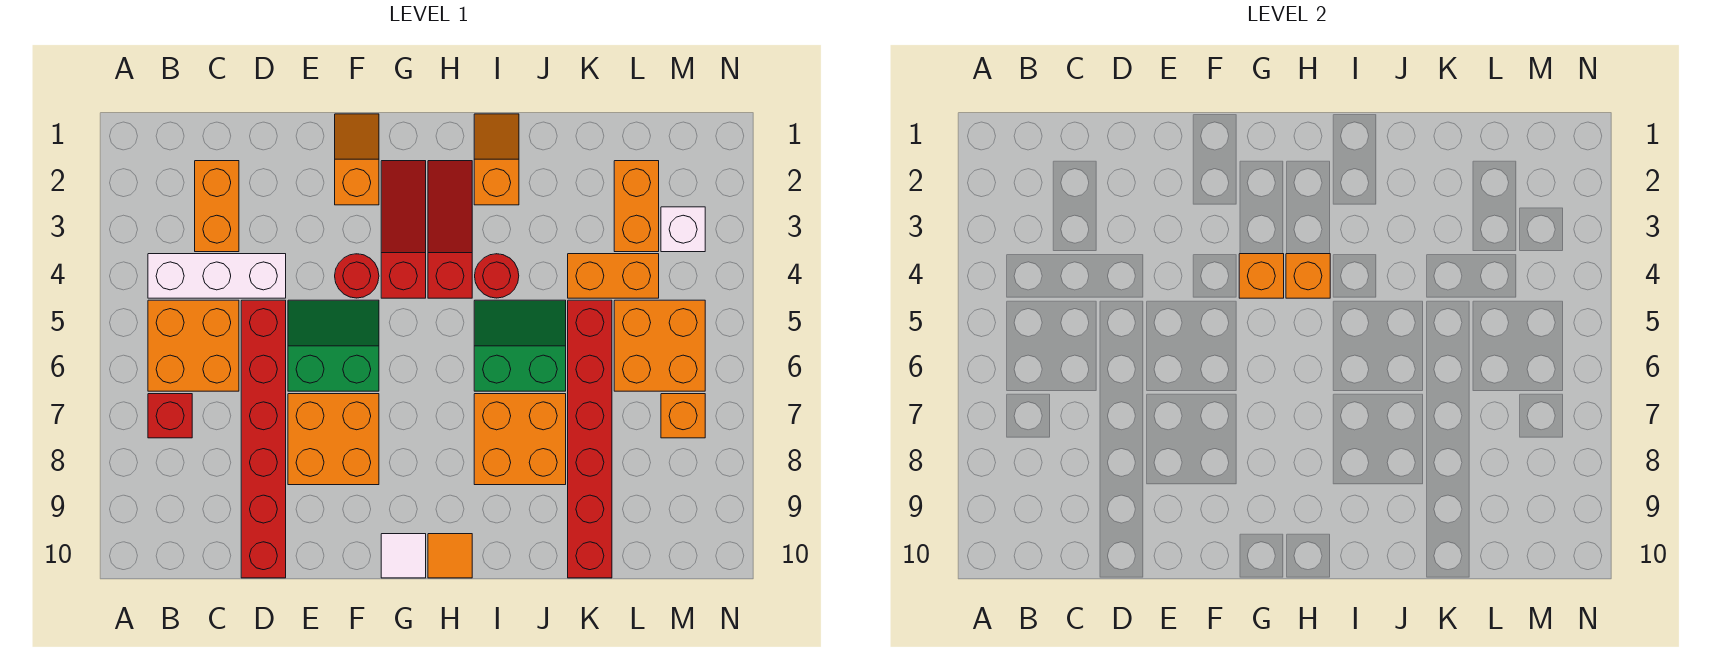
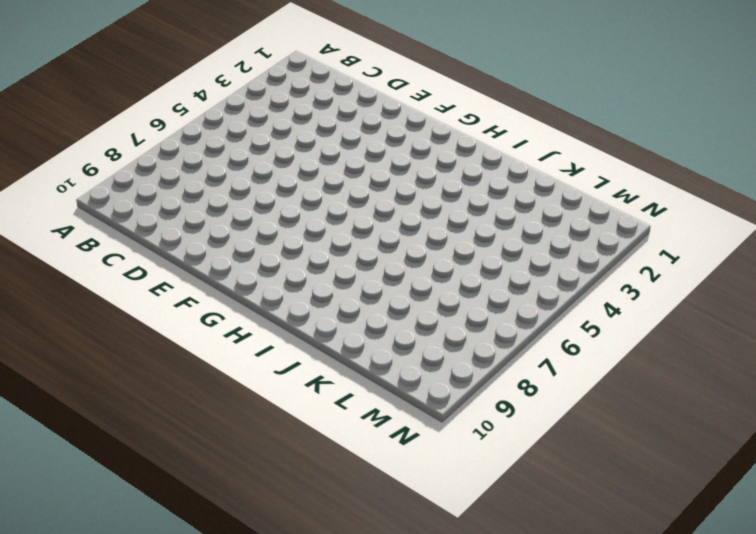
none -> white brick B4:D4 level 1
none -> orange brick B5:C6 level 1
none -> red brick B7 level 1

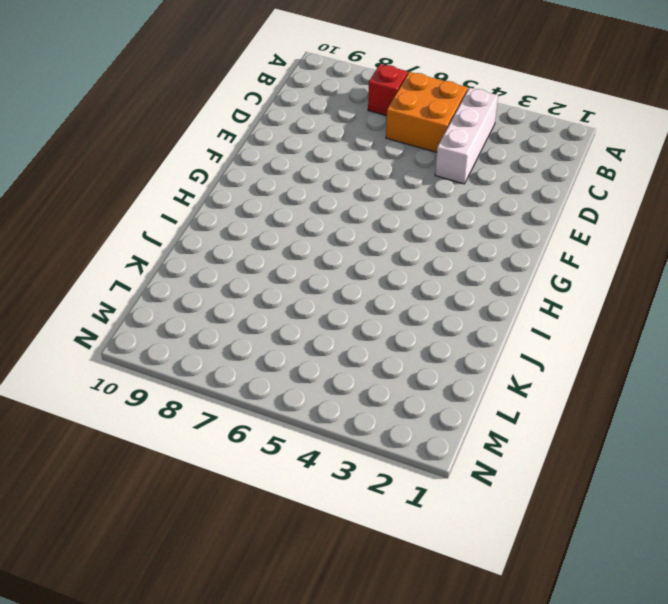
none -> orange brick C2:C3 level 1
none -> red brick D5:D10 level 1
none -> green slope E5:F6 level 1 top 6

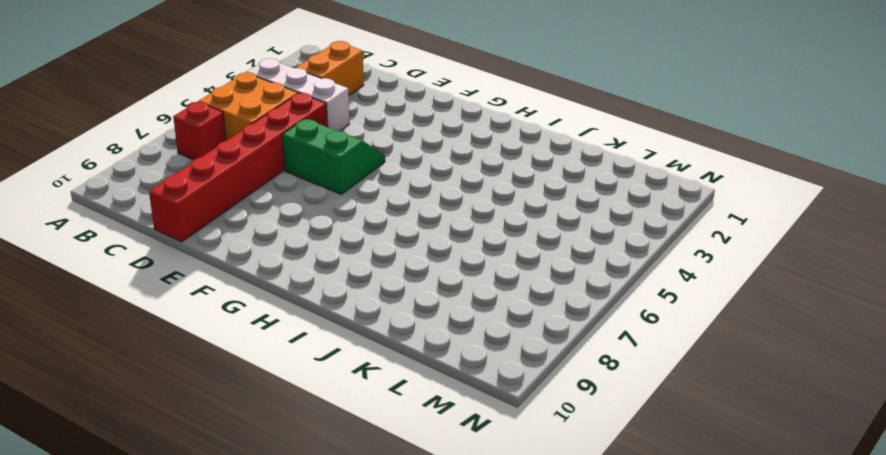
none -> orange brick E7:F8 level 1
none -> orange slope F1:F2 level 1 top 2
none -> red round brick F4 level 1

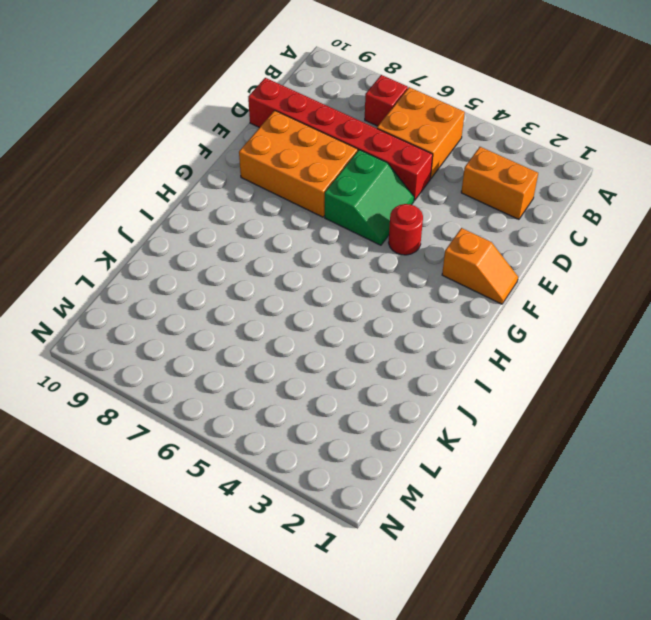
orange brick E7:F9 level 1 -> orange brick E7:F8 level 1
none -> white brick B4:D4 level 1
none -> red slope G2:G4 level 1 top 4
none -> white tile G10 level 1

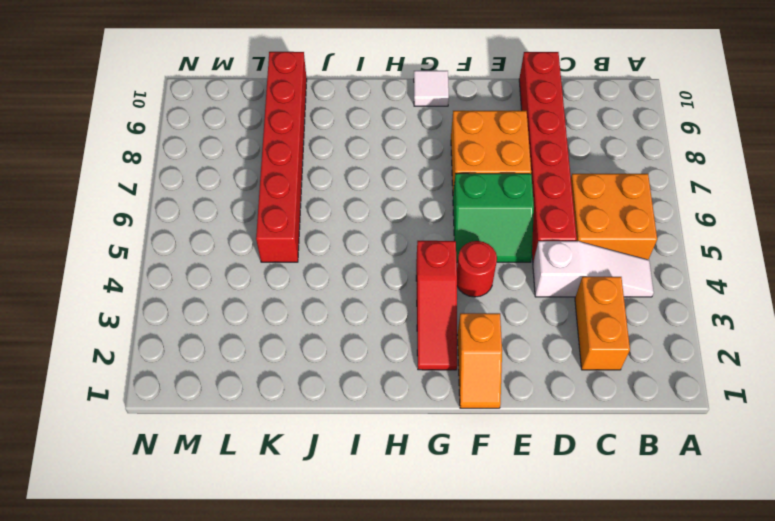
white slope B4:D4 level 1 top D -> white brick B4:D4 level 1
none -> red brick B7 level 1
none -> red slope H2:H4 level 1 top 4
none -> orange tile H10 level 1

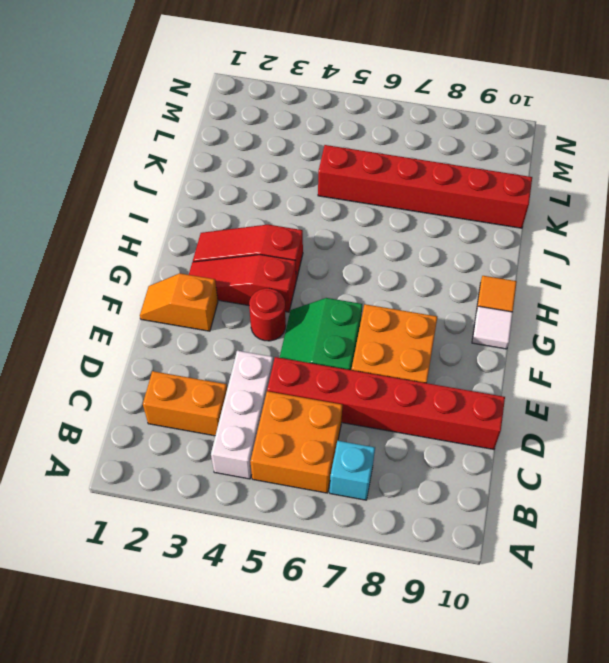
cyan brick B7 level 1 -> red brick B7 level 1
none -> orange slope I1:I2 level 1 top 2
none -> red round brick I4 level 1
none -> green slope I5:J6 level 1 top 6

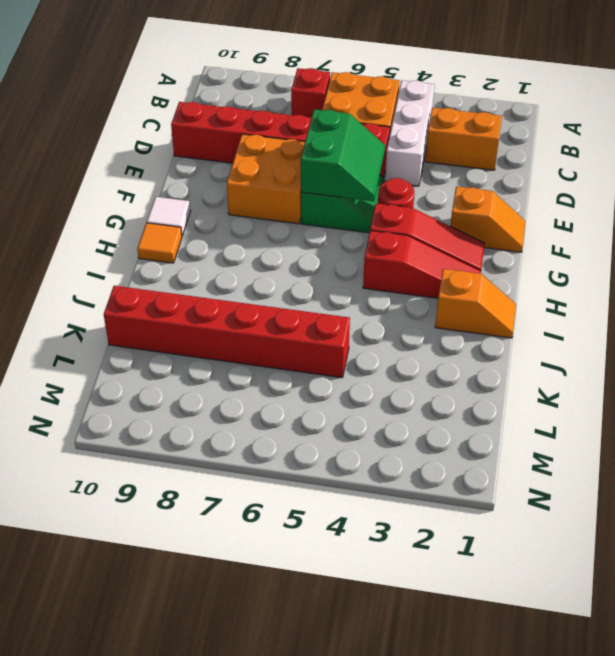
green slope E5:F6 level 2 top 6 -> green slope I5:J6 level 1 top 6
none -> red round brick I4 level 1
none -> orange brick I7:J8 level 1
none -> orange brick K4:L4 level 1

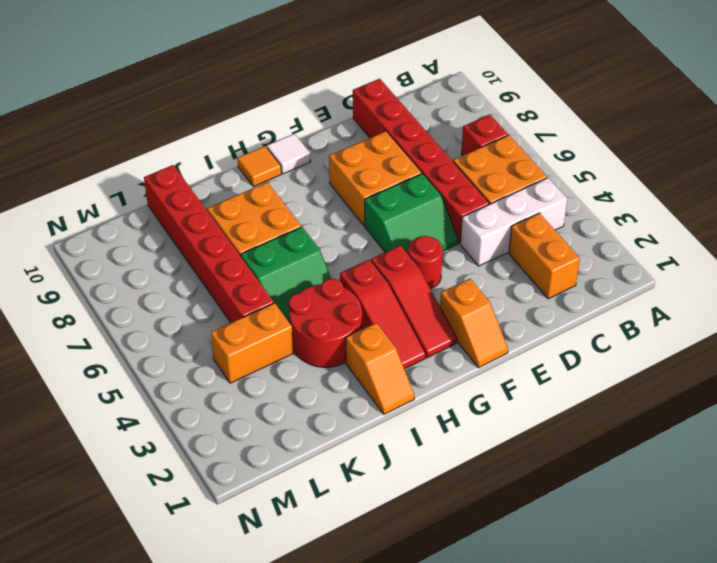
red round brick I3:J4 level 1 -> red round brick I4 level 1
none -> orange brick L2:L3 level 1
none -> orange brick L5:M6 level 1
none -> white brick M3 level 1

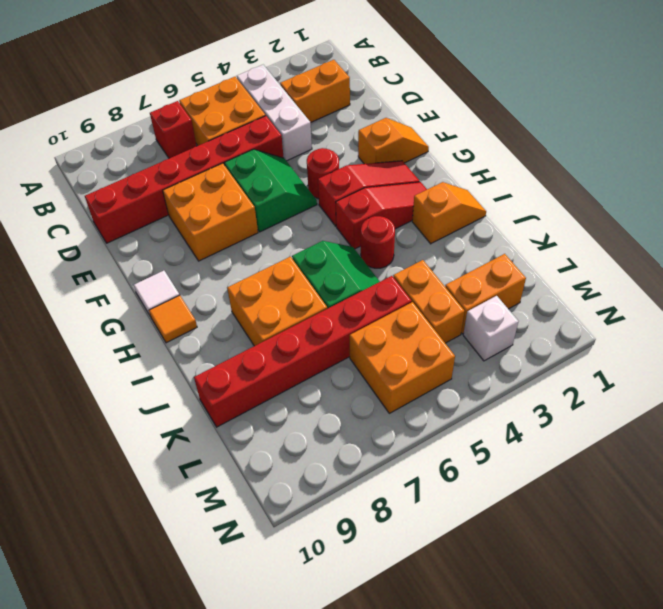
none -> orange brick M7 level 1
none -> orange brick G4 level 2
none -> orange brick H4 level 2

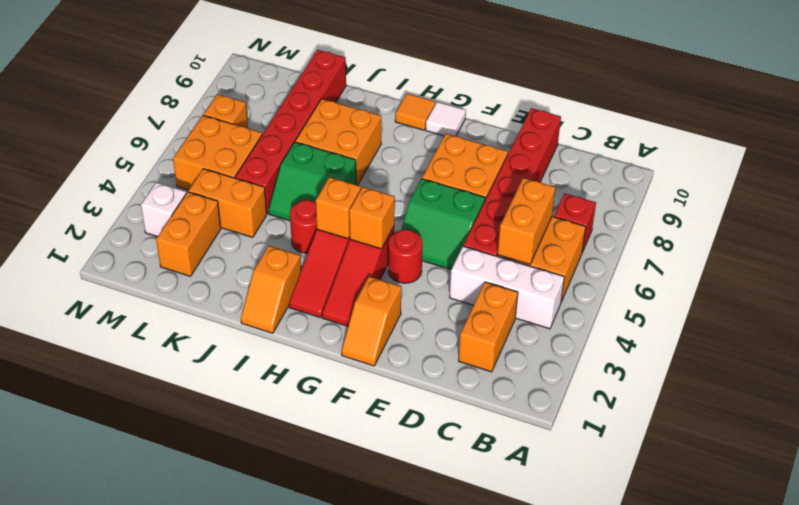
orange brick C5:C6 level 2 -> none

